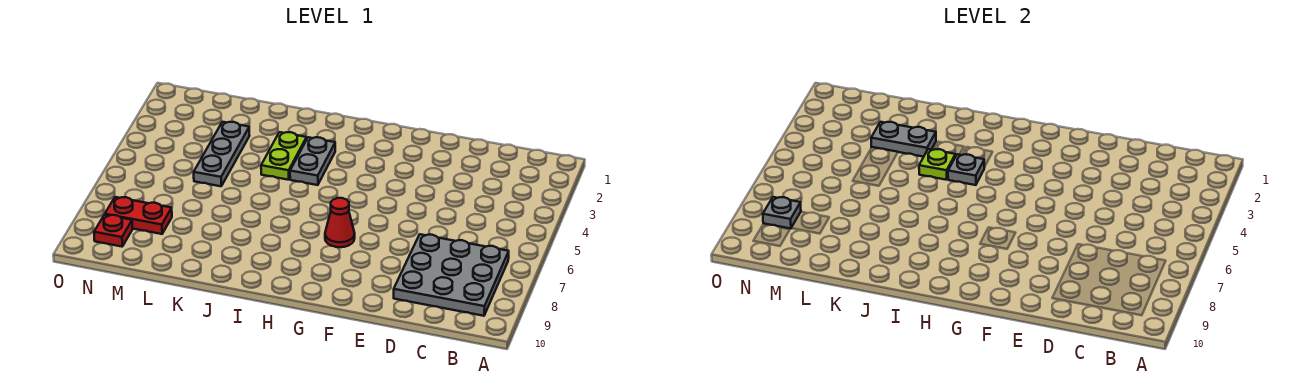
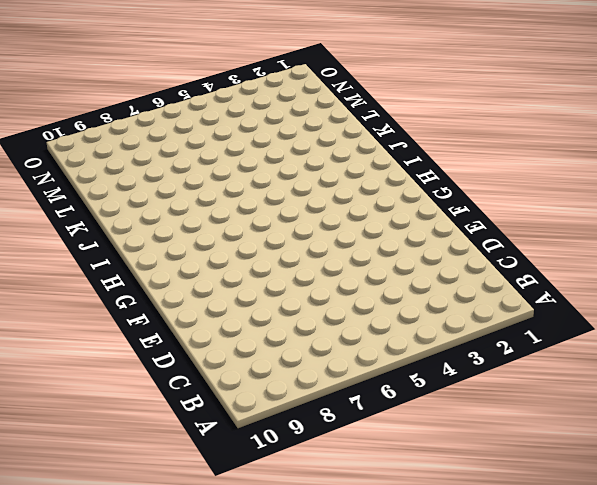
none -> grey plate B7:D9 level 1
none -> red cone G7 level 1

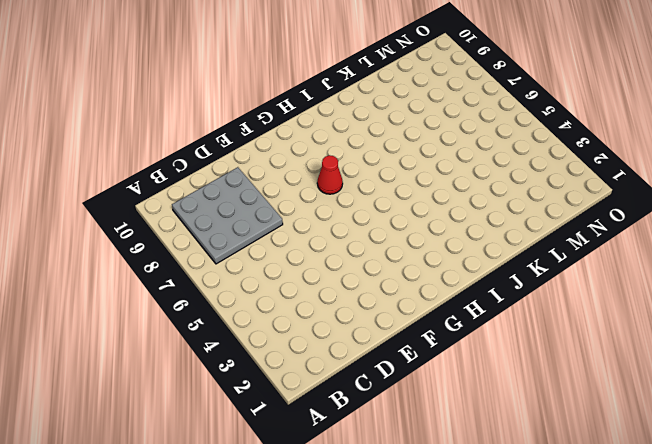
none -> grey plate I3:I4 level 1
none -> lime plate J3:J4 level 1

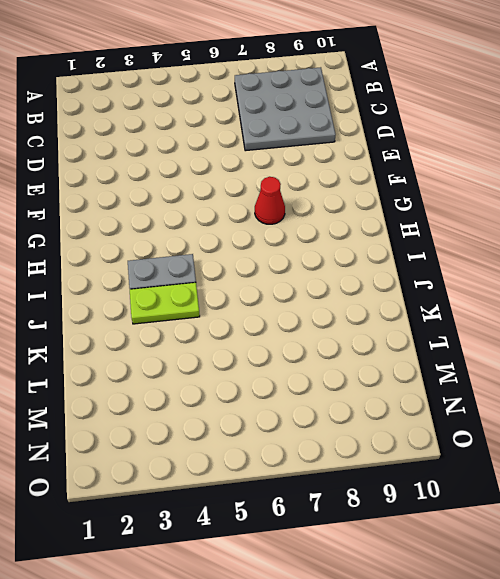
none -> grey plate L3:L5 level 1
none -> red plate M8:N8 level 1

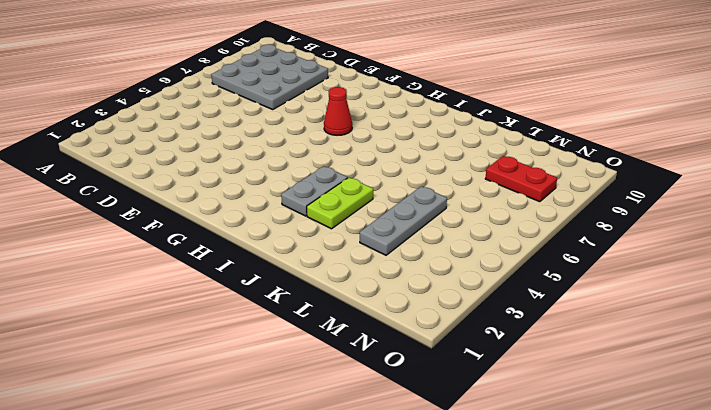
none -> red plate N9 level 1
none -> grey plate I4 level 2

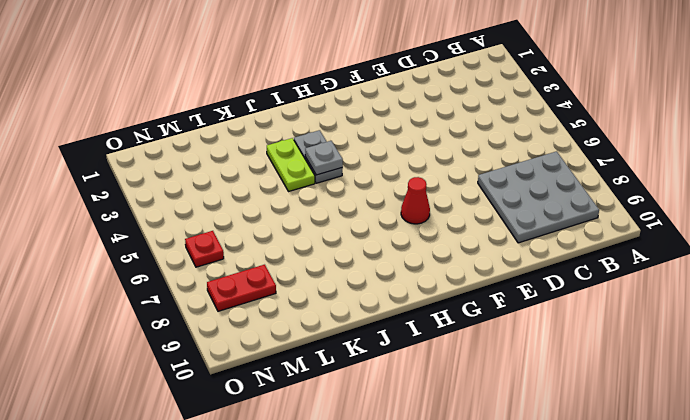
red plate N6 level 1 -> red plate N9 level 1
none -> grey plate L3:L5 level 1
none -> lime plate J4 level 2

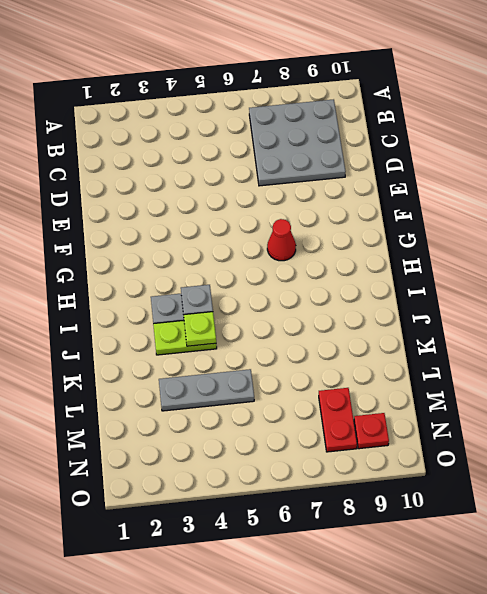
none -> grey plate K3:L3 level 2
none -> grey plate N8 level 2

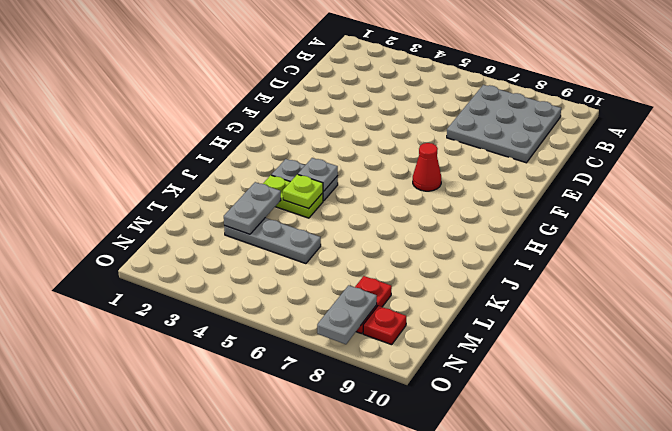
grey plate N8:O8 level 2 -> grey plate N8 level 2

